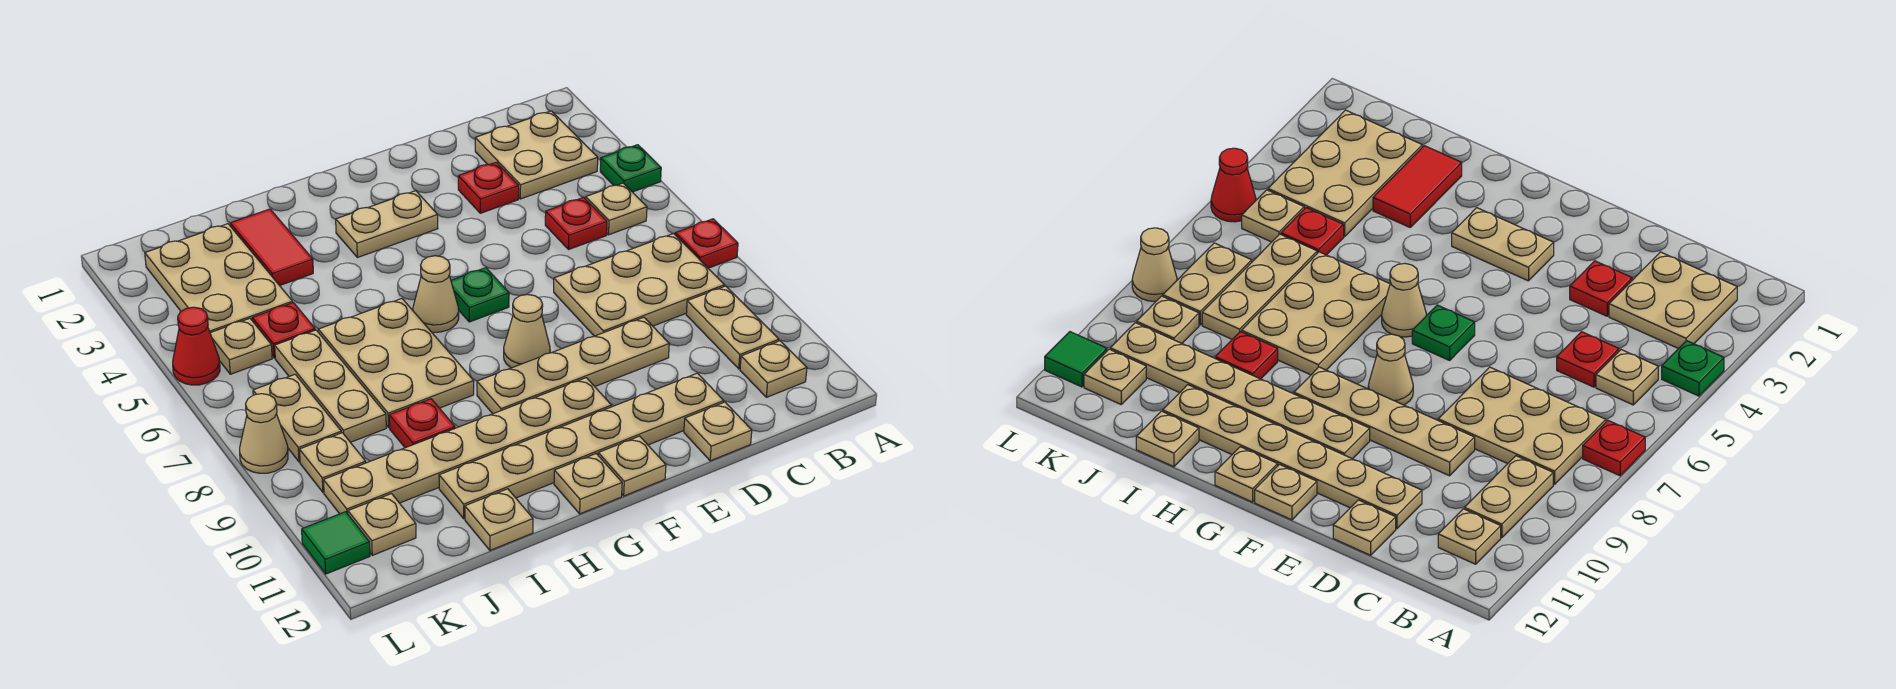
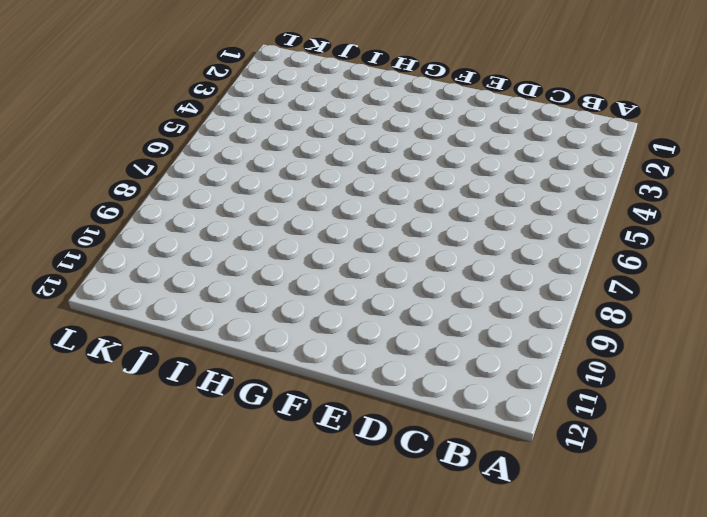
none -> green plate A4 level 1
none -> red plate A7 level 1
none -> tan plate B2:C3 level 1
none -> tan plate B5 level 1

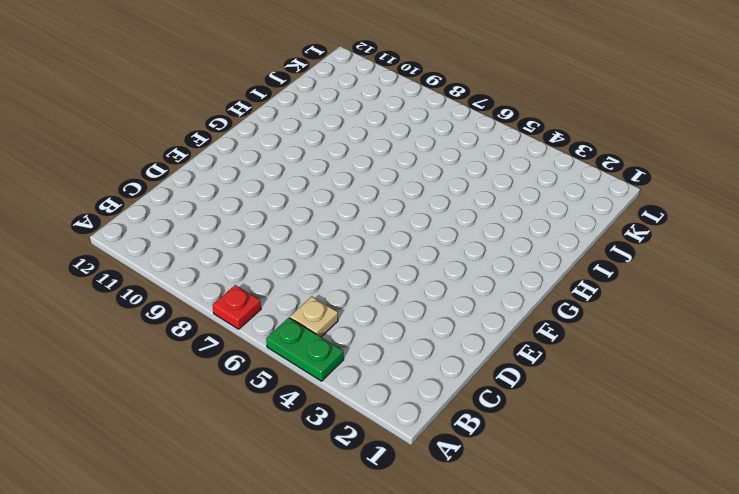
green plate A4:A5 level 1 -> green plate A4 level 1
none -> tan plate B2:C3 level 1
none -> tan plate B7:D8 level 1
none -> tan plate B9:B10 level 1
none -> tan plate B11 level 1

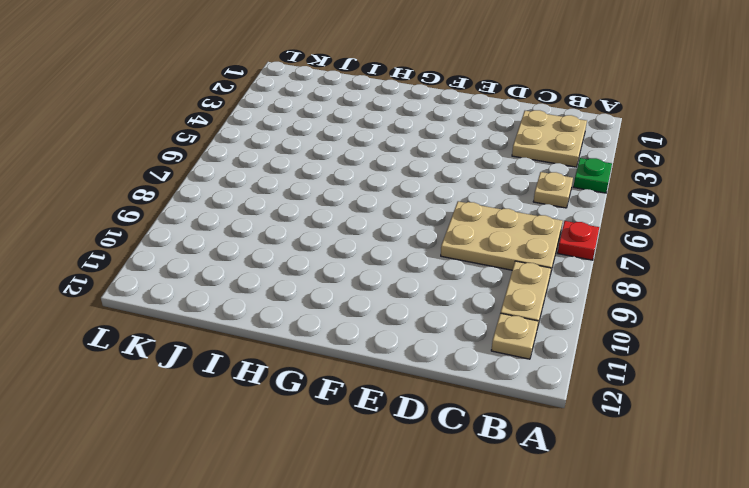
none -> red plate C5 level 1
none -> red plate D3 level 1
none -> tan plate D9:G9 level 1
none -> tan plate D11:I11 level 1

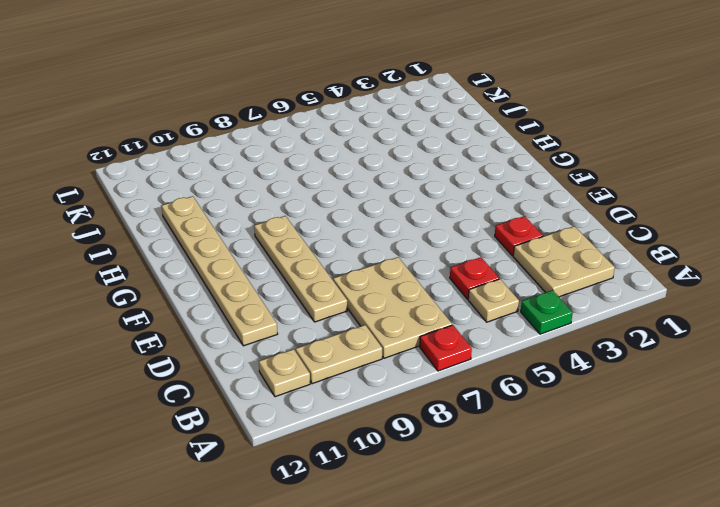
none -> tan plate D12 level 1
none -> tan plate F3:G3 level 1
none -> green plate F6 level 1
none -> tan cone F8 level 1

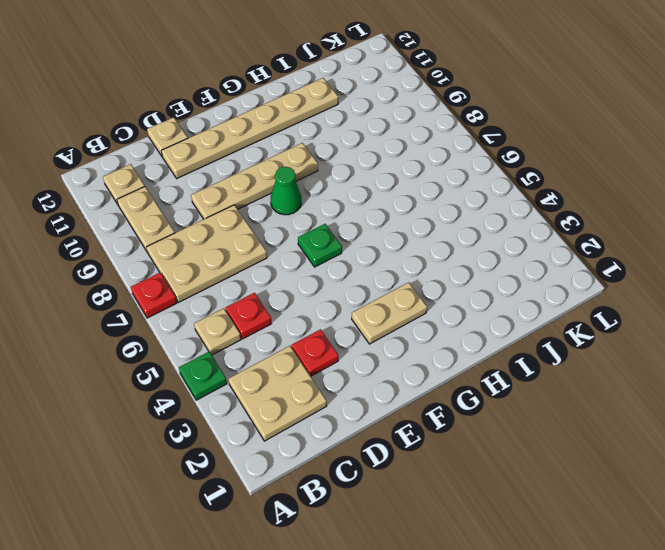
green cone F8 level 1 -> tan cone F8 level 1
none -> tan plate F10:K10 level 1
none -> tan plate F12 level 1
none -> tan cone G6 level 1
none -> tan plate G12 level 1

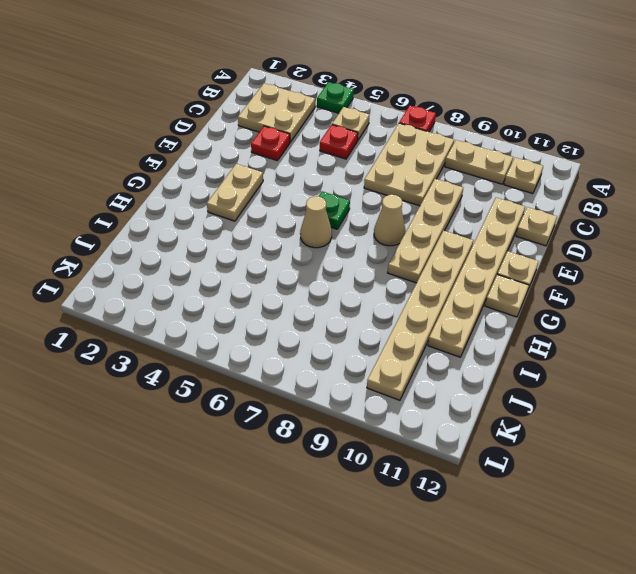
none -> tan plate H6:I8 level 1
none -> red tile I2:I3 level 1
none -> red plate I9 level 1
none -> tan plate I12 level 1

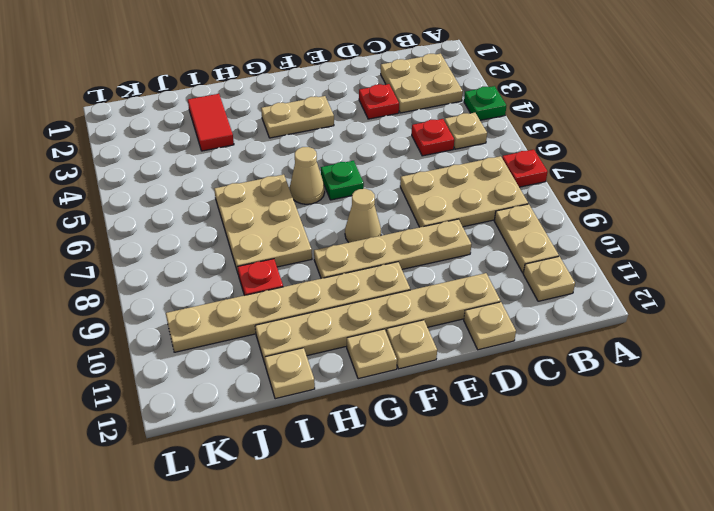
none -> tan plate J2:K4 level 1
none -> red plate J5 level 1
none -> tan plate J6:J8 level 1
none -> tan plate K5 level 1

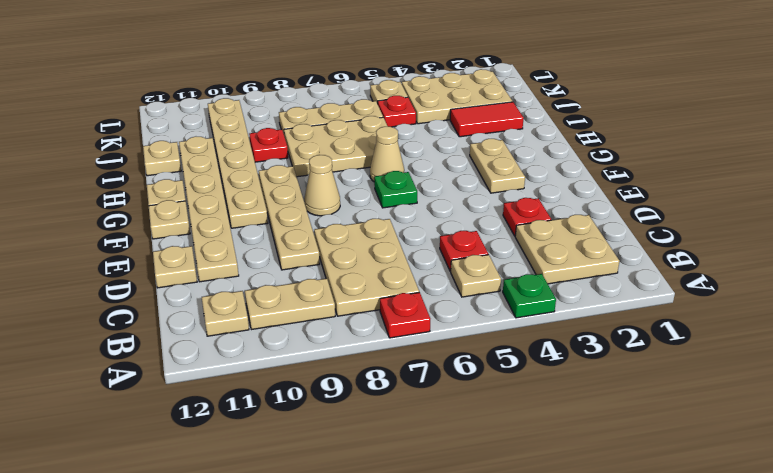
none -> tan plate K7:K8 level 1
none -> tan plate K9 level 1
none -> tan plate K11 level 1
none -> red cone L5 level 1

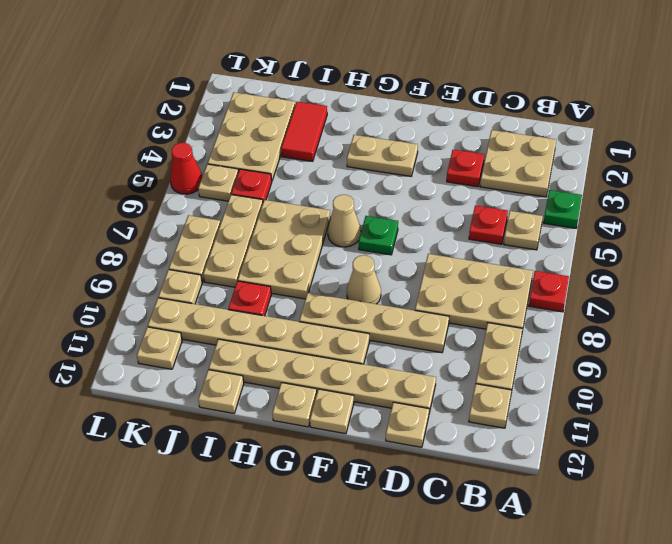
none -> tan cone L8 level 1
none -> green tile L11 level 1

